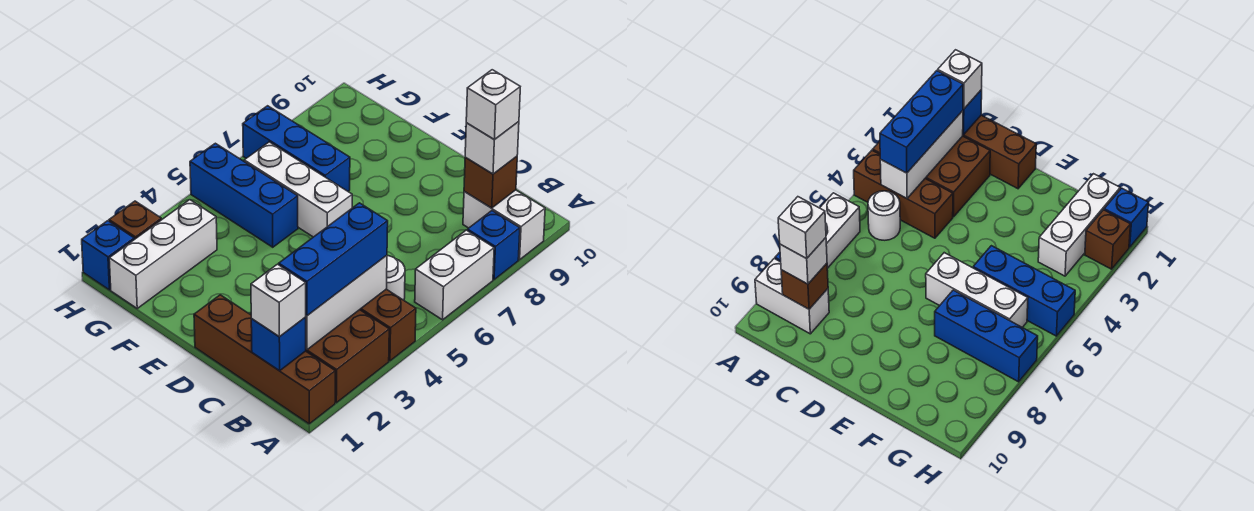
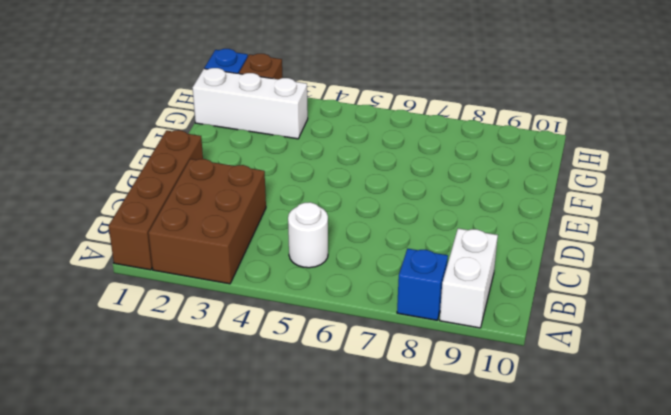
none -> brown brick A4:C4 level 1
none -> white brick A6:A7 level 1
none -> white brick E6:G6 level 1

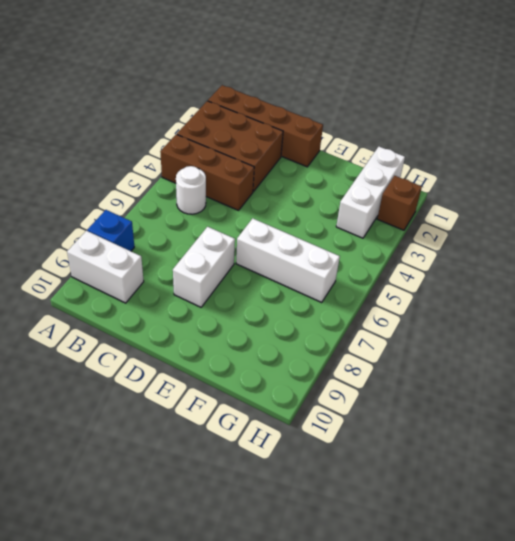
white brick D7:D8 level 1 -> white brick A6:A7 level 1
none -> blue brick F5:H5 level 1
none -> blue brick F7:H7 level 1
none -> blue brick H1 level 1

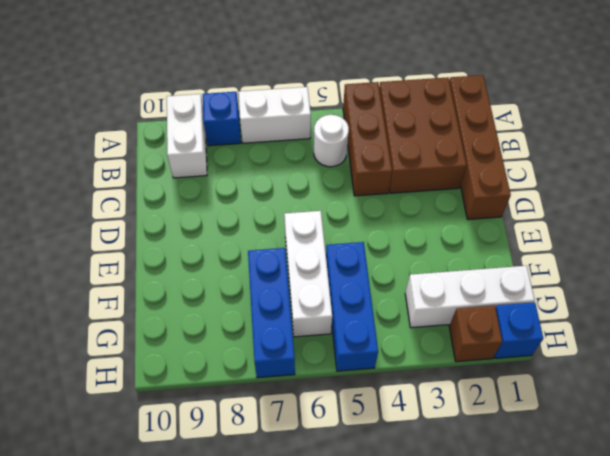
none -> blue brick B1 level 2
none -> white brick B2:B4 level 2
none -> brown brick B9 level 2

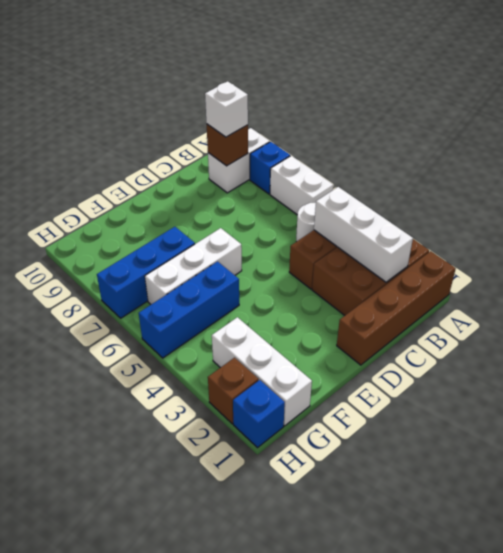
none -> blue brick B1 level 2
none -> white brick B1 level 3
none -> blue brick B2:B4 level 3

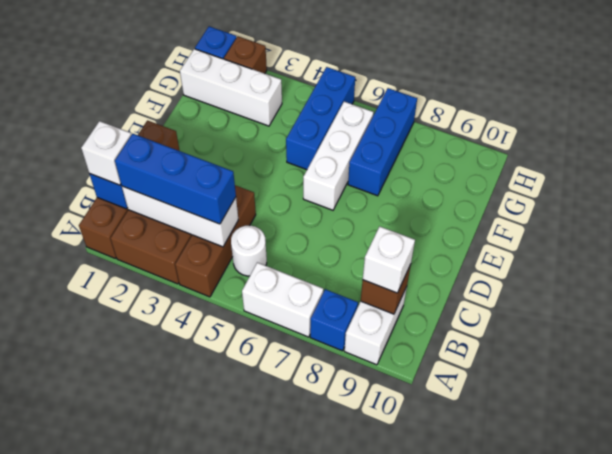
none -> white brick B9 level 4

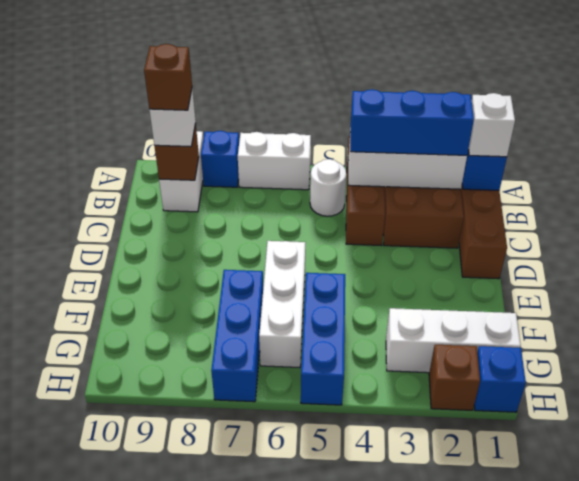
brown brick B9 level 4 -> white brick B9 level 4

